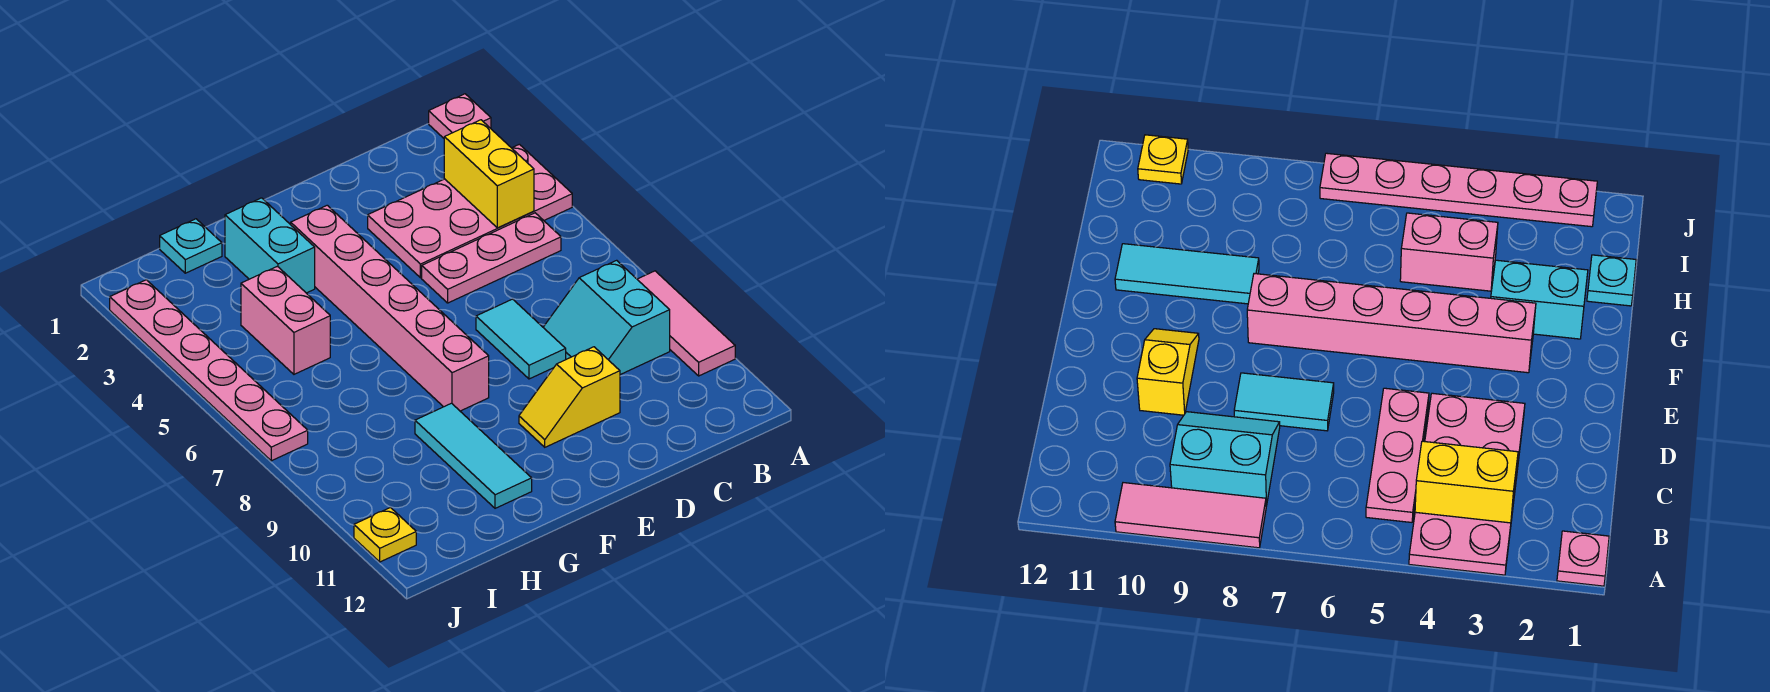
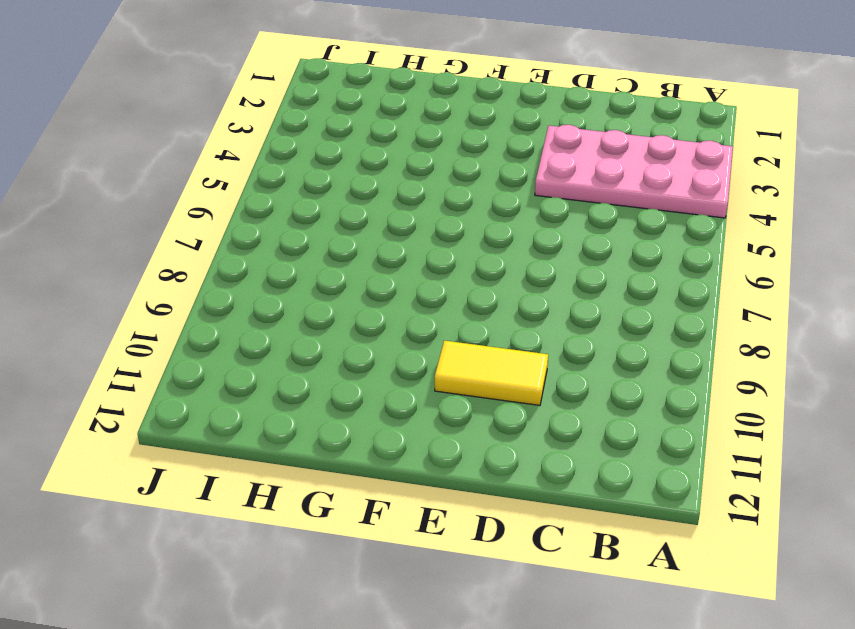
yellow tile D10:E10 level 1 -> yellow slope D10:E10 level 1 top D
none -> pink plate A1 level 1
none -> pink tile A8:A10 level 1
none -> pink plate B5:D5 level 1

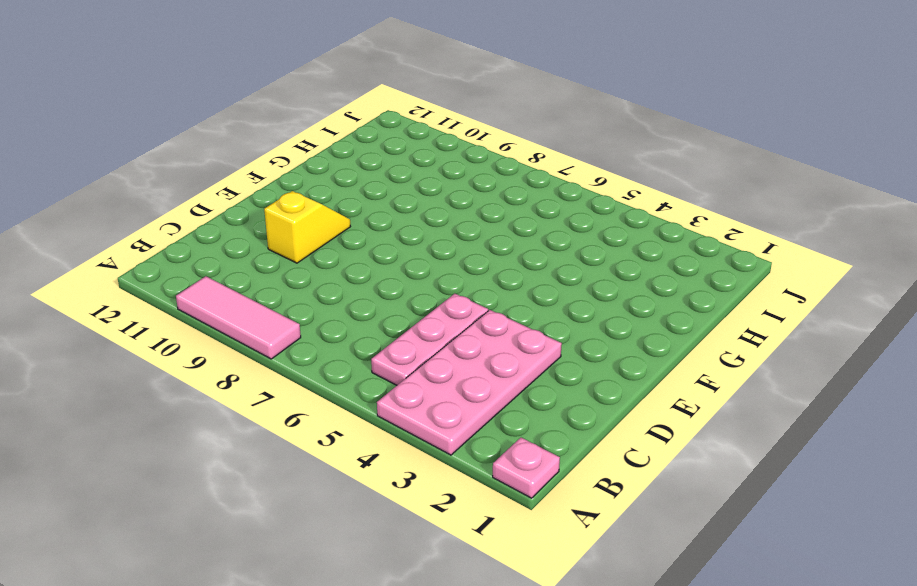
none -> cyan slope B8:C9 level 1 top B
none -> cyan tile D7:D8 level 1
none -> pink brick F3:F8 level 1

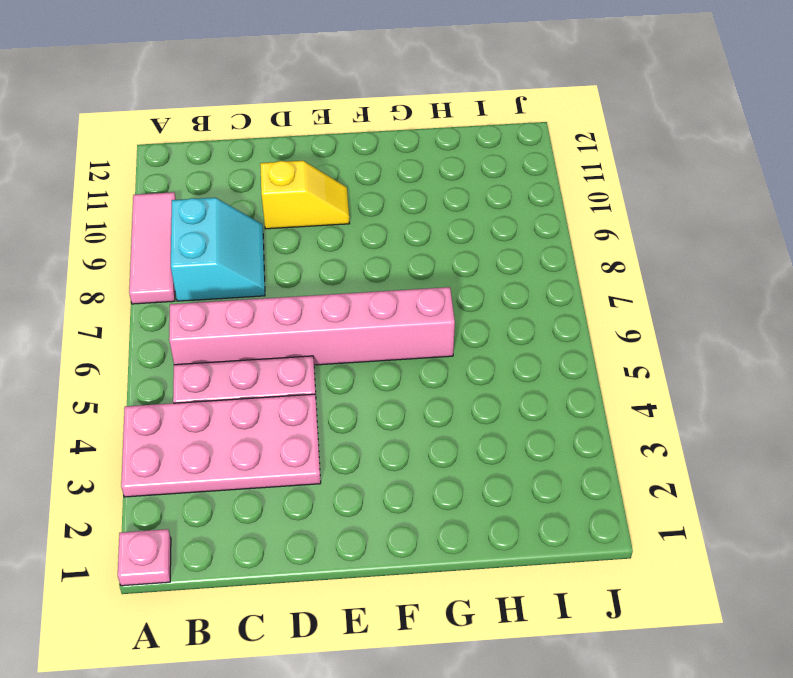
pink brick B6:G6 level 1 -> pink brick F3:F8 level 1
none -> cyan tile D7:D8 level 1
none -> cyan brick G2:G3 level 1
none -> cyan tile G9:G11 level 1

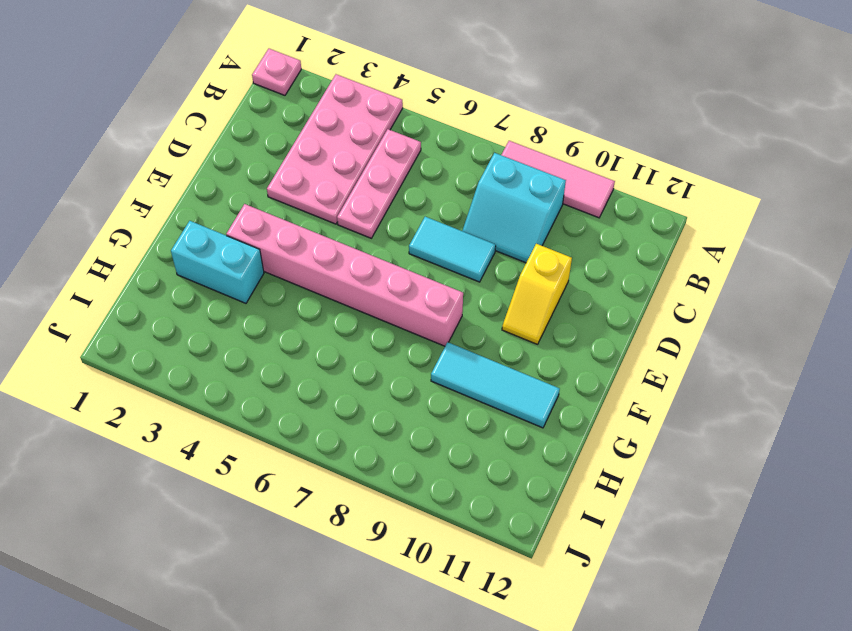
none -> cyan plate H1 level 1
none -> pink brick H4:H5 level 1
none -> pink plate J2:J7 level 1

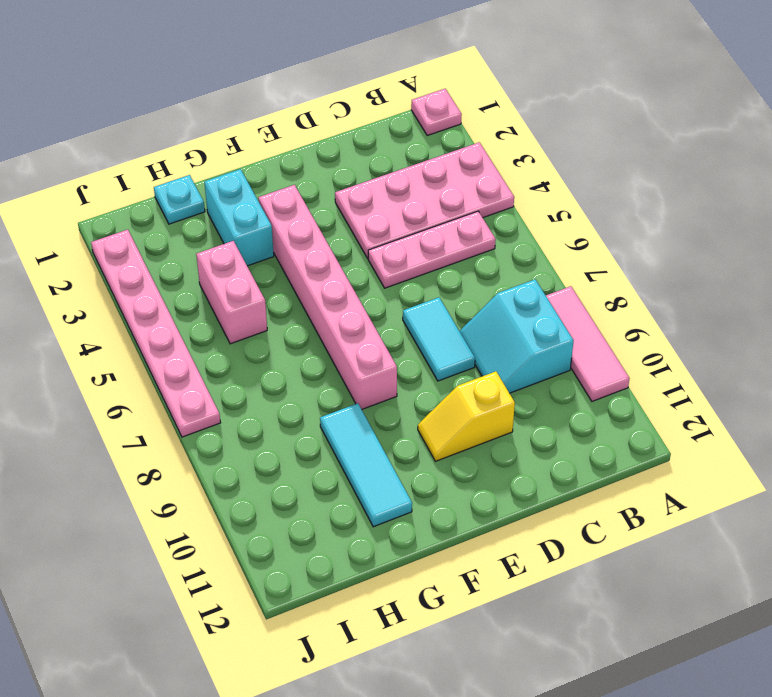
none -> yellow plate J11 level 1
none -> yellow brick B3:B4 level 2

